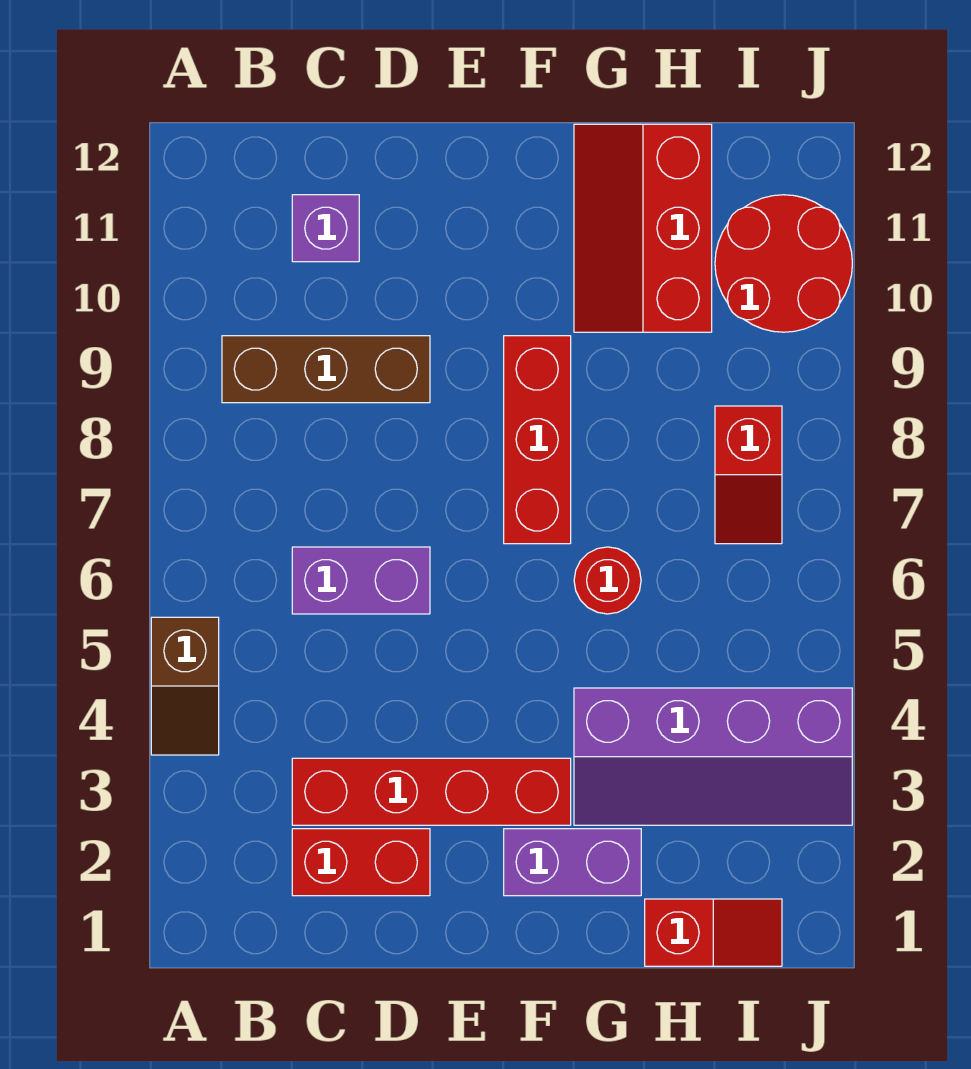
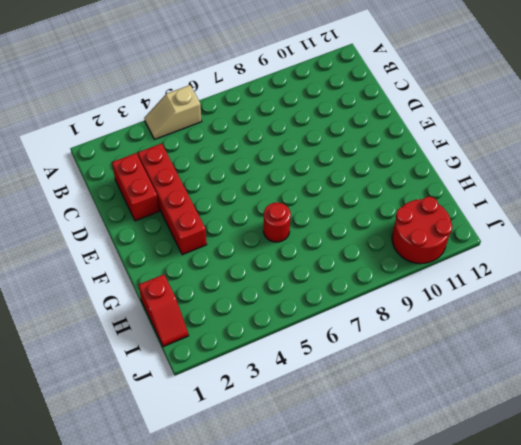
tan slope A4:A5 level 1 top 5 -> brown slope A4:A5 level 1 top 5
none -> brown brick B9:D9 level 1
none -> purple brick C6:D6 level 1
none -> purple brick C11 level 1

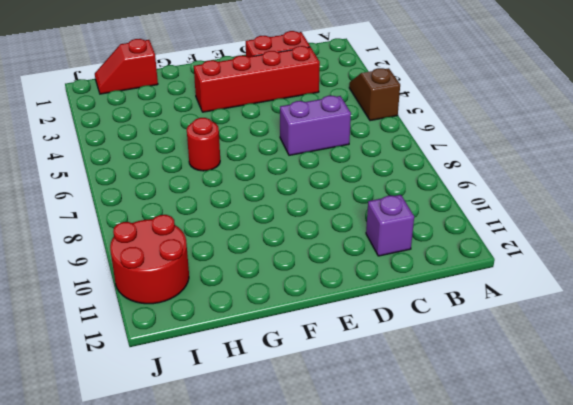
none -> brown brick B9:D9 level 1
none -> purple brick F2:G2 level 1
none -> red brick F7:F9 level 1

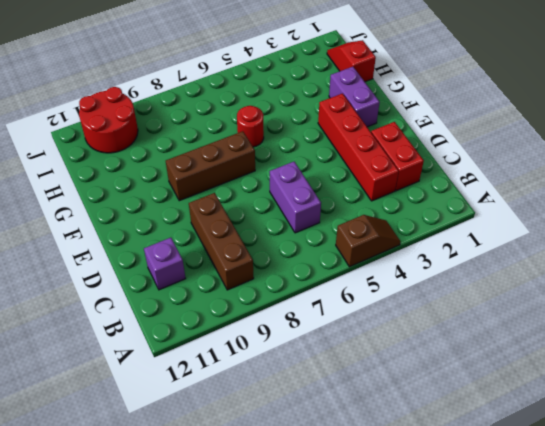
brown brick F7:F9 level 1 -> red brick F7:F9 level 1
none -> purple slope G3:J4 level 1 top 4
none -> red slope G10:H12 level 1 top H
none -> red slope I7:I8 level 1 top 8

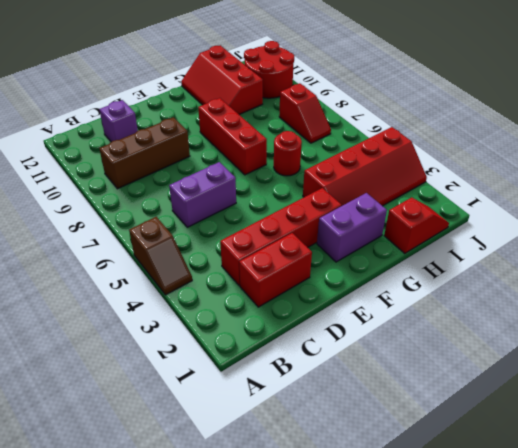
red slope G3:J4 level 1 top 4 -> purple slope G3:J4 level 1 top 4

